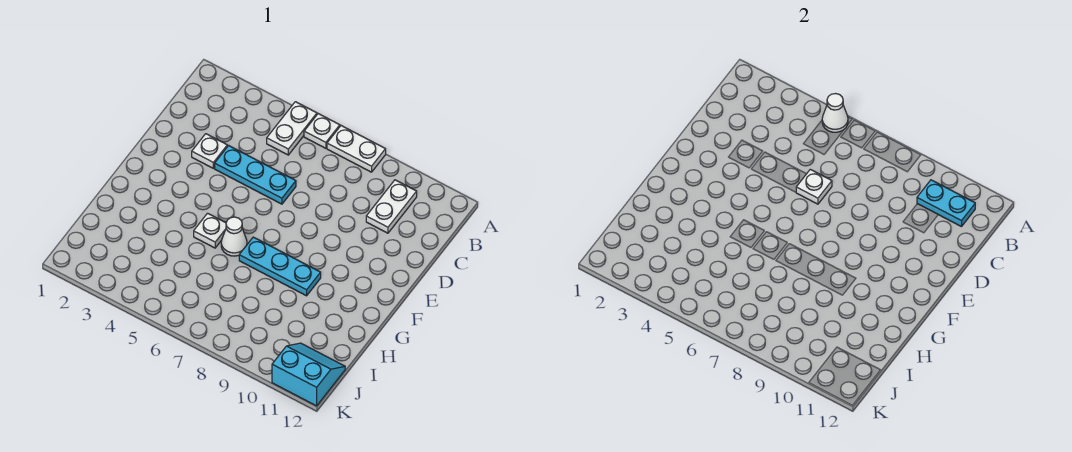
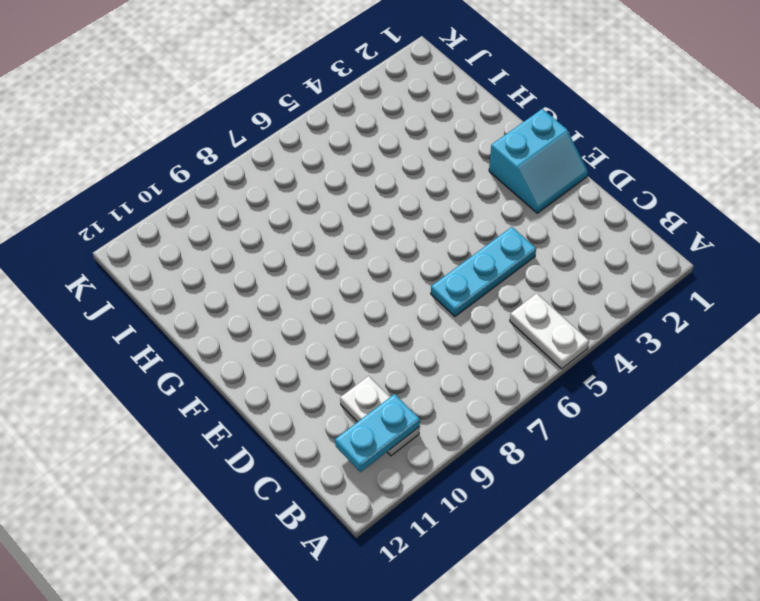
cyan slope E1:F2 level 1 top F -> cyan slope J11:K12 level 1 top K
none -> white plate A6 level 1
none -> white plate A7:A8 level 1
none -> white plate D3 level 1

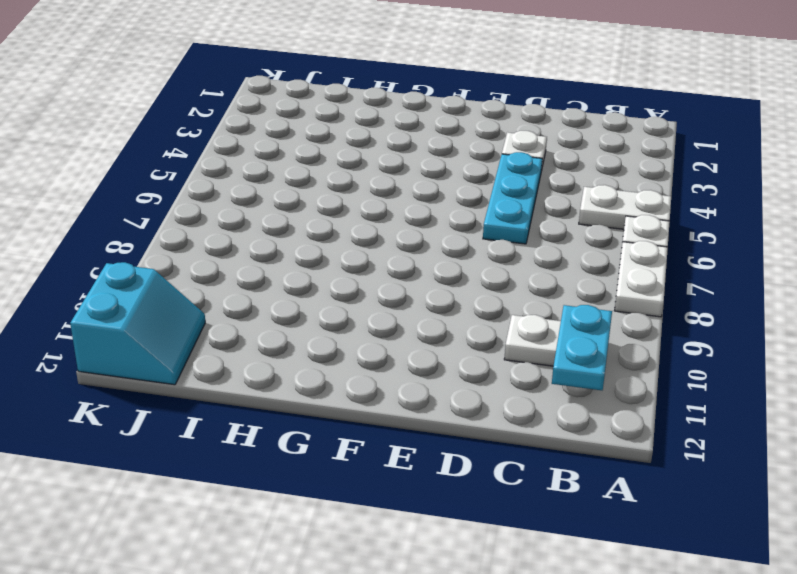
none -> white plate G5 level 1
none -> white cone G6 level 1
none -> cyan plate G7:G9 level 1

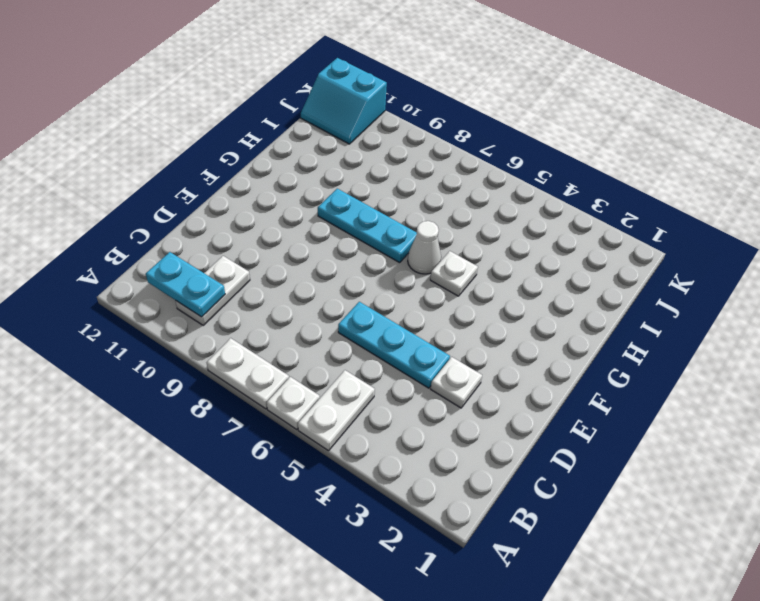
none -> white cone A5 level 2
none -> white plate D6 level 2

